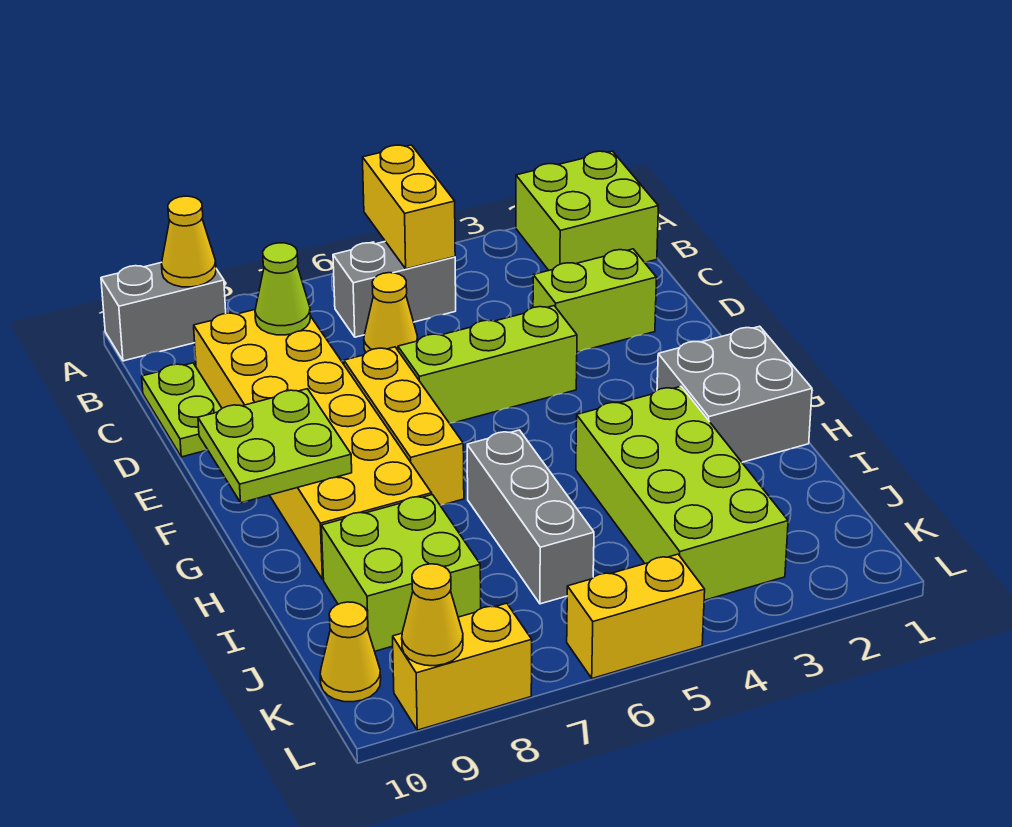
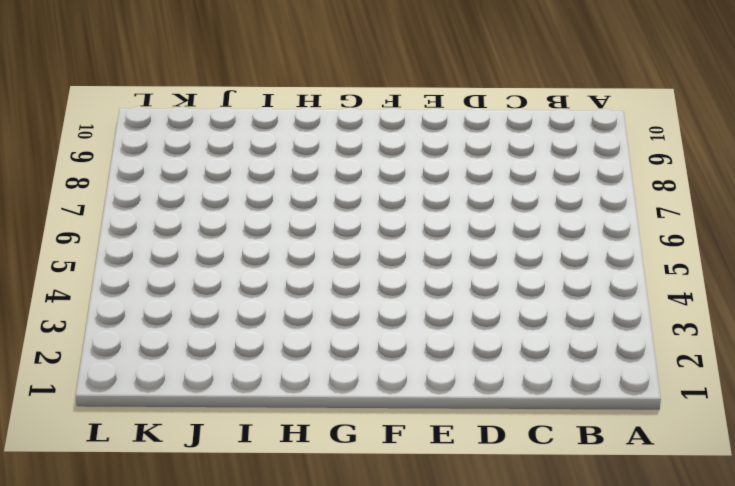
none -> lime brick A1:B2 level 1
none -> grey brick A9:A10 level 1
none -> grey brick B5:B6 level 1

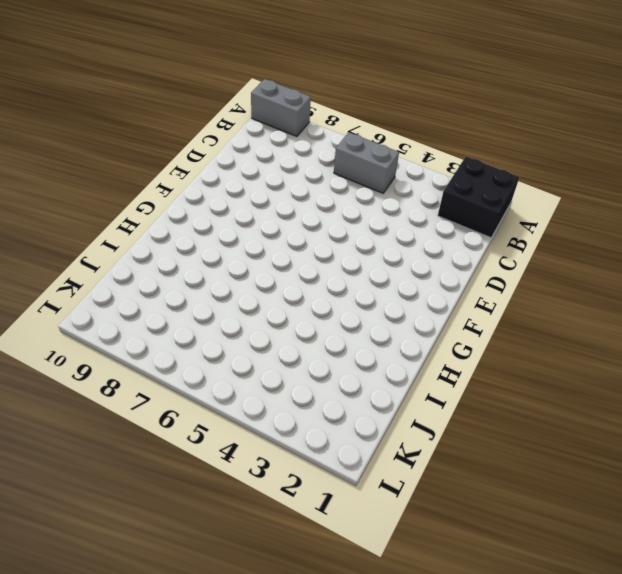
black brick A1:B2 level 1 -> lime brick A1:B2 level 1
none -> yellow cone C6 level 1
none -> yellow brick C8:H9 level 1
none -> lime plate C10:D10 level 1

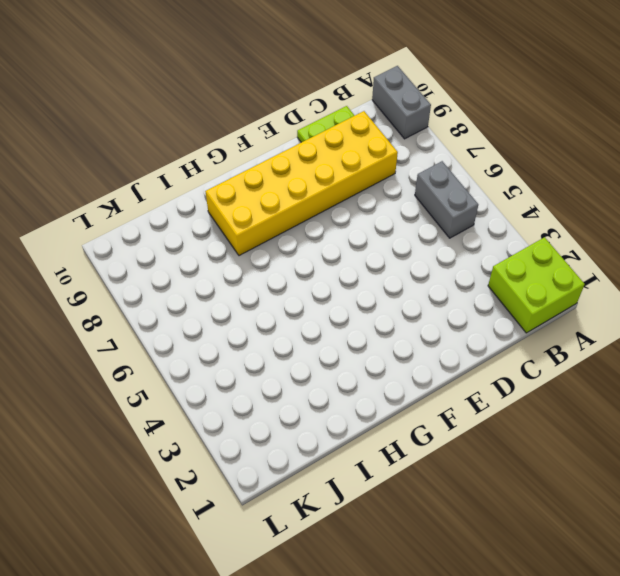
none -> yellow cone C6 level 1
none -> lime brick D2:D3 level 1
none -> lime brick E4:E6 level 1

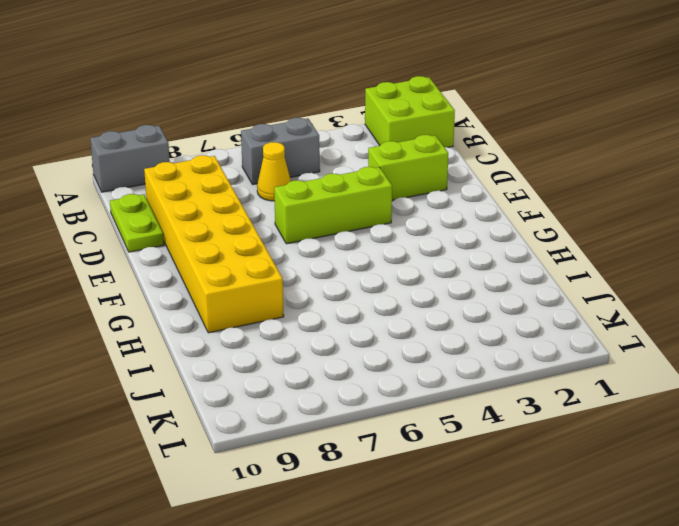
none -> yellow brick E7:G7 level 1
none -> grey brick G1:H2 level 1
none -> lime brick H3:K4 level 1

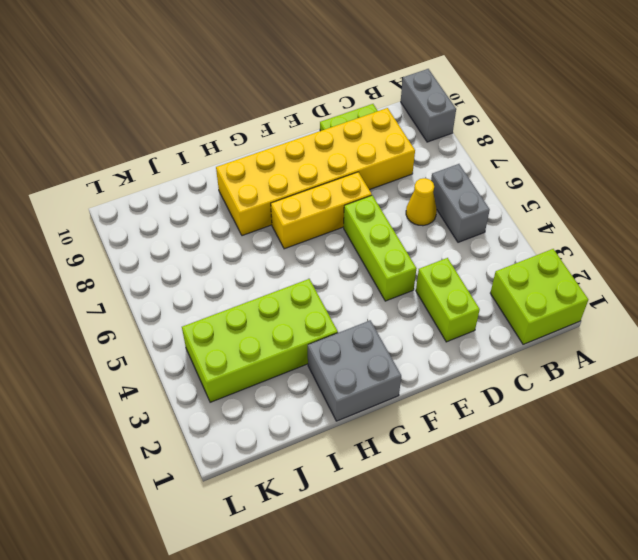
none -> grey brick H6:J6 level 1
none -> lime brick I8:J9 level 1
none -> yellow cone K10 level 1

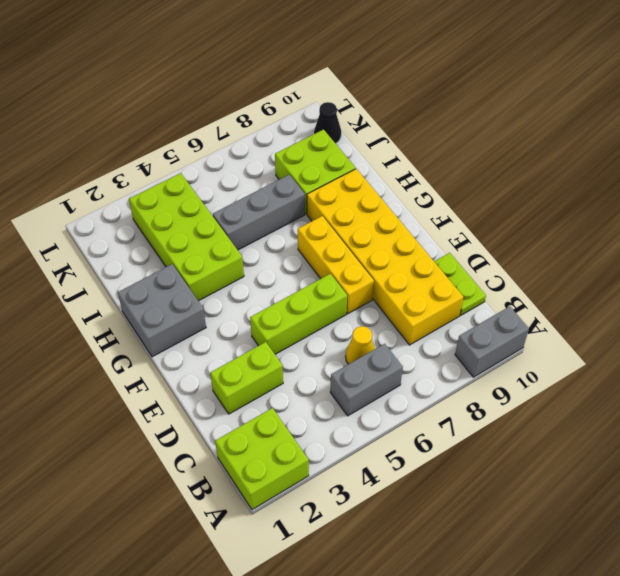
grey brick I5:I7 level 1 -> grey brick H6:J6 level 1
black cone K10 level 1 -> yellow cone K10 level 1
none -> yellow brick L5:L6 level 1
none -> yellow brick L8:L9 level 1
none -> yellow brick A5:B5 level 2

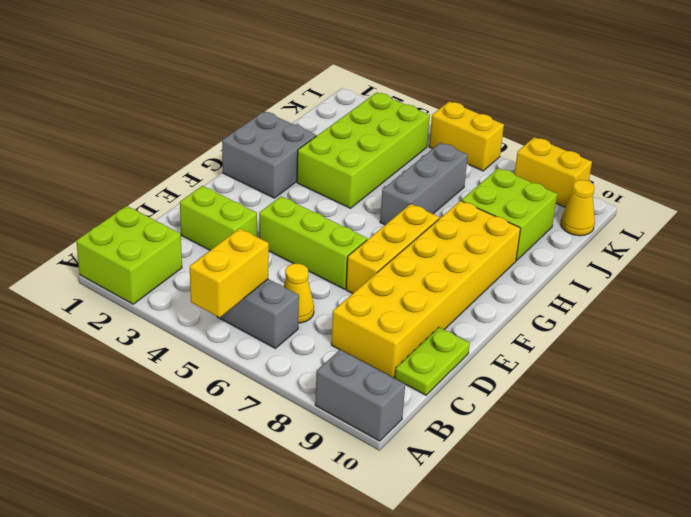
none -> yellow cone A9 level 2
none -> lime cone C8 level 2
none -> lime plate F9:G10 level 2

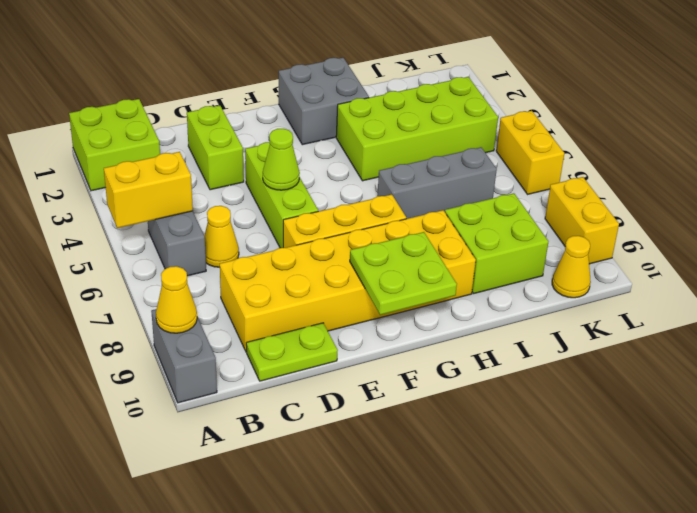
lime cone E5 level 2 -> lime cone C8 level 2
none -> yellow cone L9 level 2

